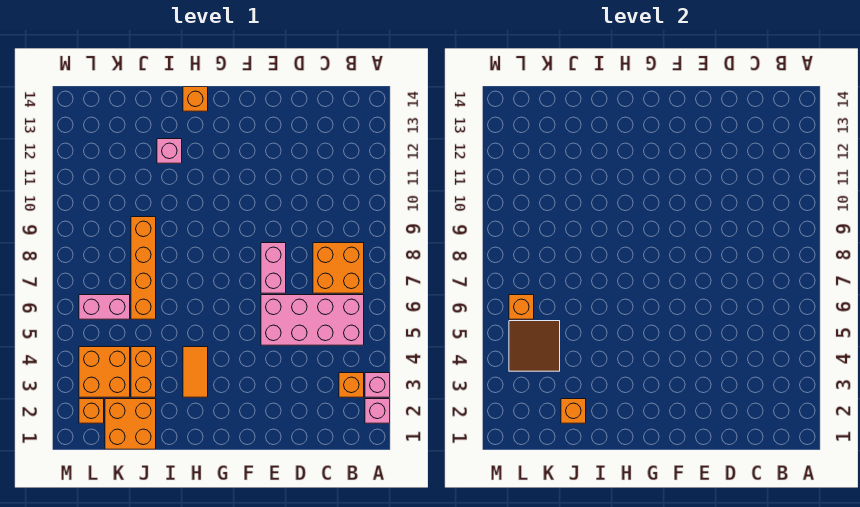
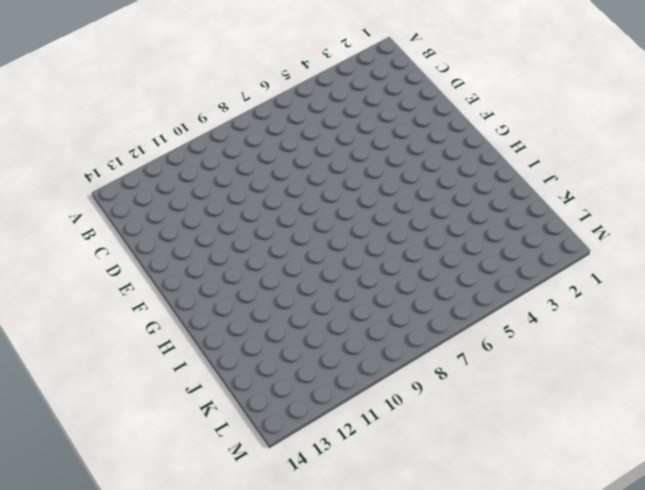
none -> pink brick A2 level 1
none -> pink brick A3 level 1
none -> orange brick B3 level 1

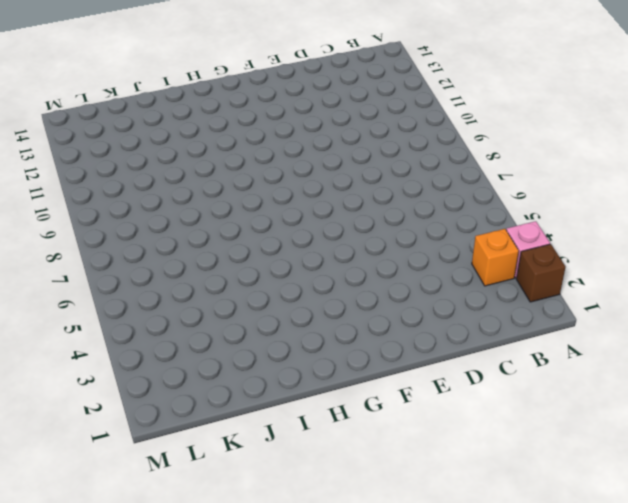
brown brick A2 level 1 -> pink brick A2 level 1
none -> pink brick B5:E6 level 1
none -> orange brick B7:C8 level 1
none -> pink brick E7:E8 level 1

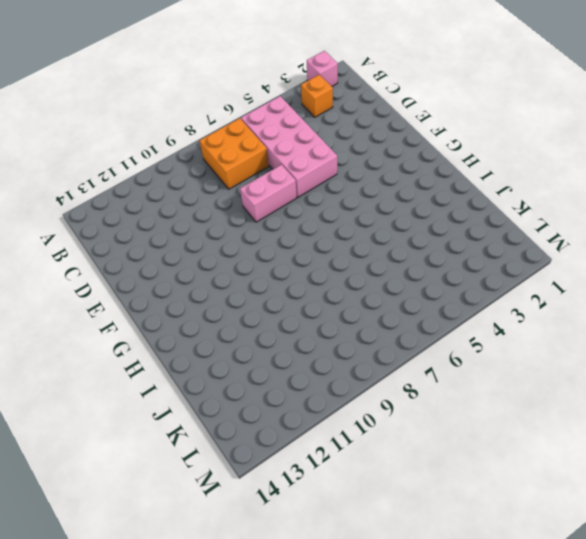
none -> pink brick A3 level 1
none -> orange tile H3:H4 level 1
none -> orange brick H14 level 1

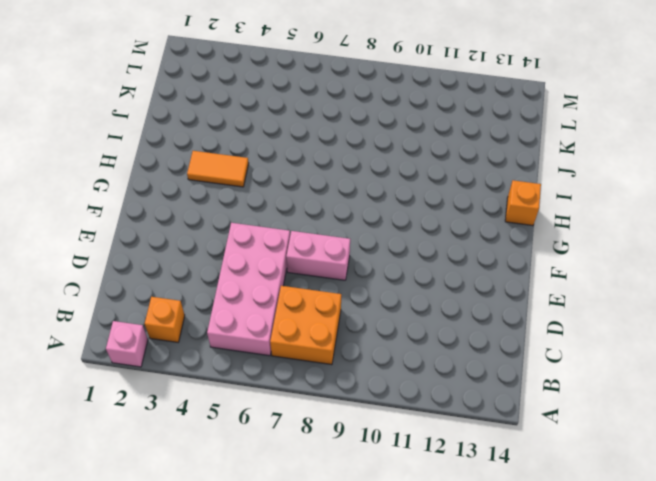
none -> pink brick A3 level 1
none -> pink brick I12 level 1
none -> orange brick J1:K2 level 1

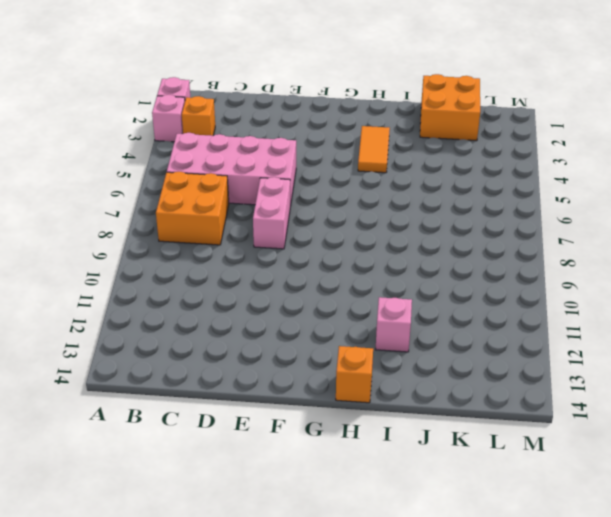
none -> orange brick J3:J4 level 1
none -> orange brick J6:J9 level 1
none -> orange brick K3:L4 level 1

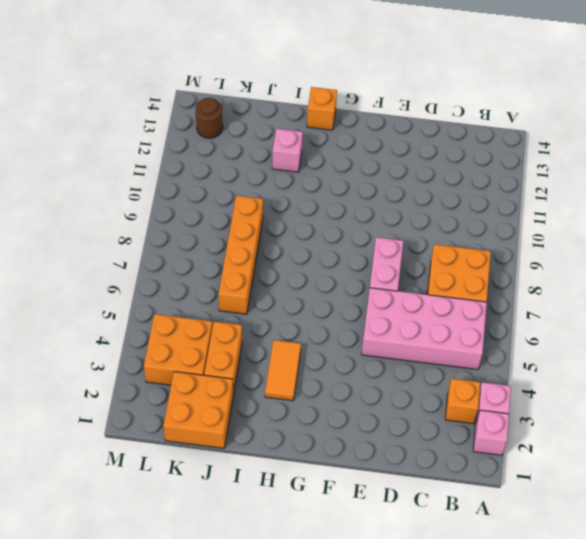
brown round brick L13 level 1 -> none
none -> pink brick K6:L6 level 1
none -> orange brick L2 level 1
none -> orange brick J2 level 2

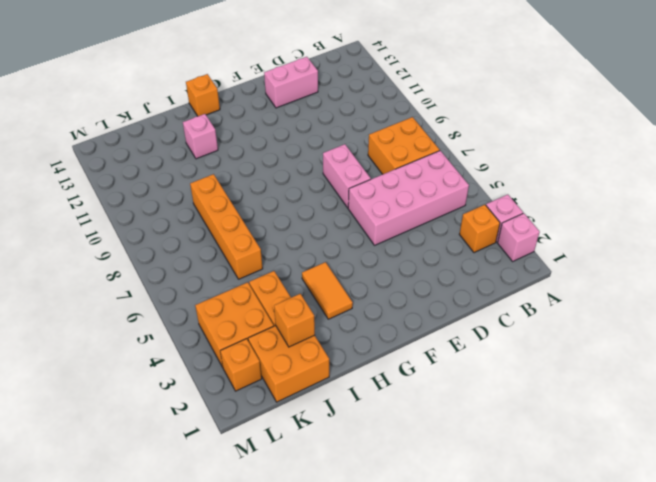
pink brick D13:E13 level 1 -> pink brick K6:L6 level 1
none -> brown tile K4:L5 level 2
none -> orange brick L6 level 2

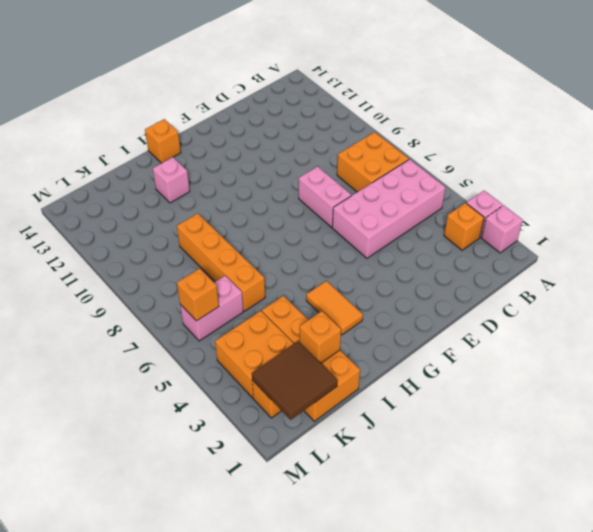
brown tile K1:L2 level 2 -> brown tile K4:L5 level 2

